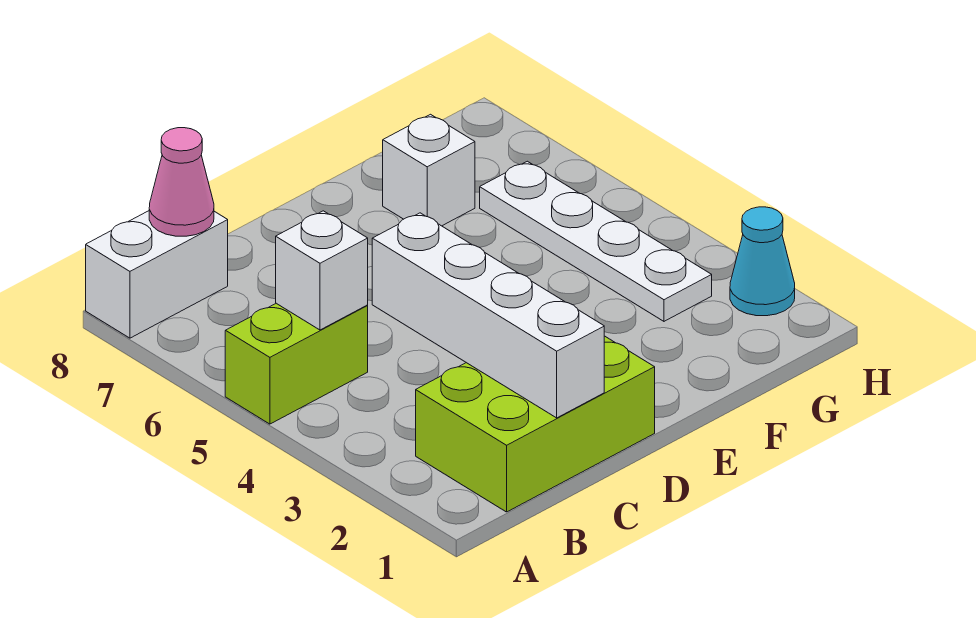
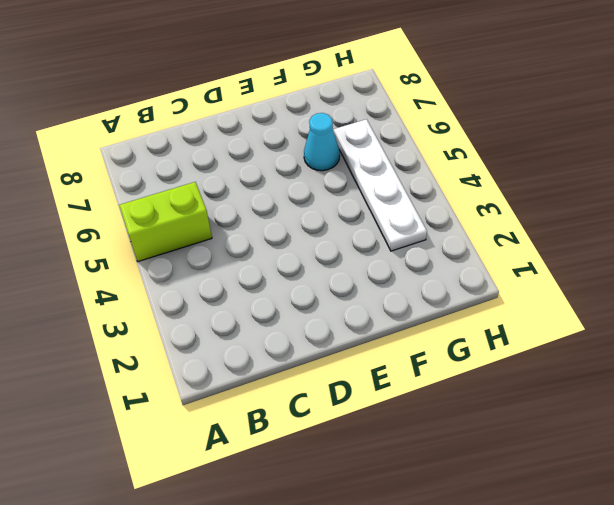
cyan cone F6 level 1 -> cyan cone H2 level 1
none -> white brick A8:B8 level 1
none -> lime brick B1:D2 level 1

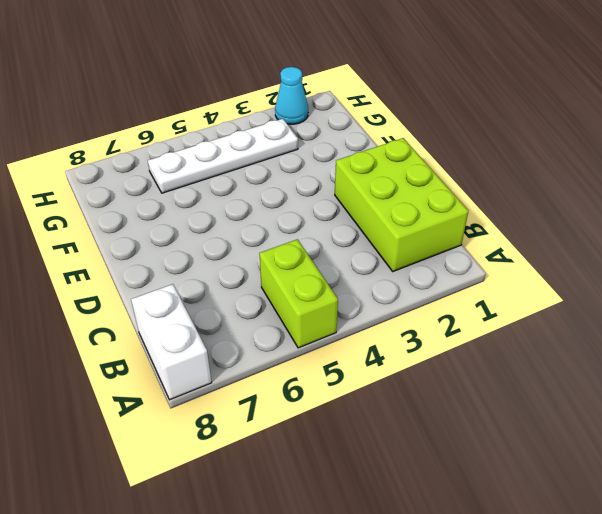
none -> white brick F7 level 1
none -> white brick B5 level 2

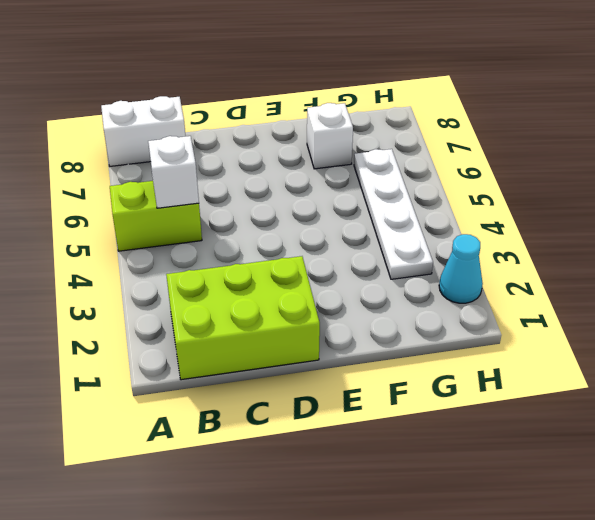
none -> pink cone B8 level 2
none -> white brick C1:C4 level 2

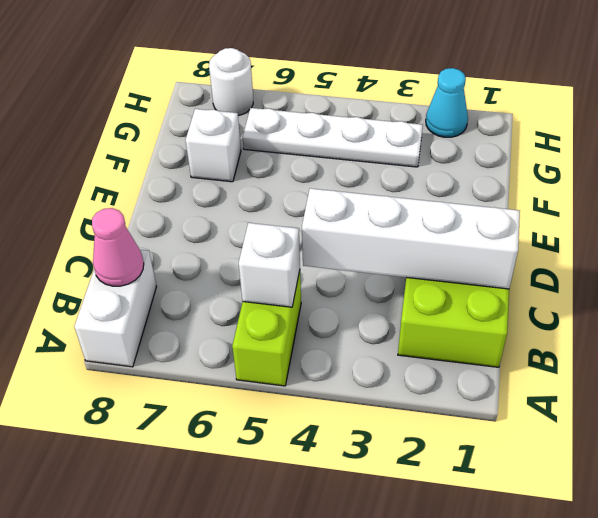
white round brick H7 level 1 -> none

